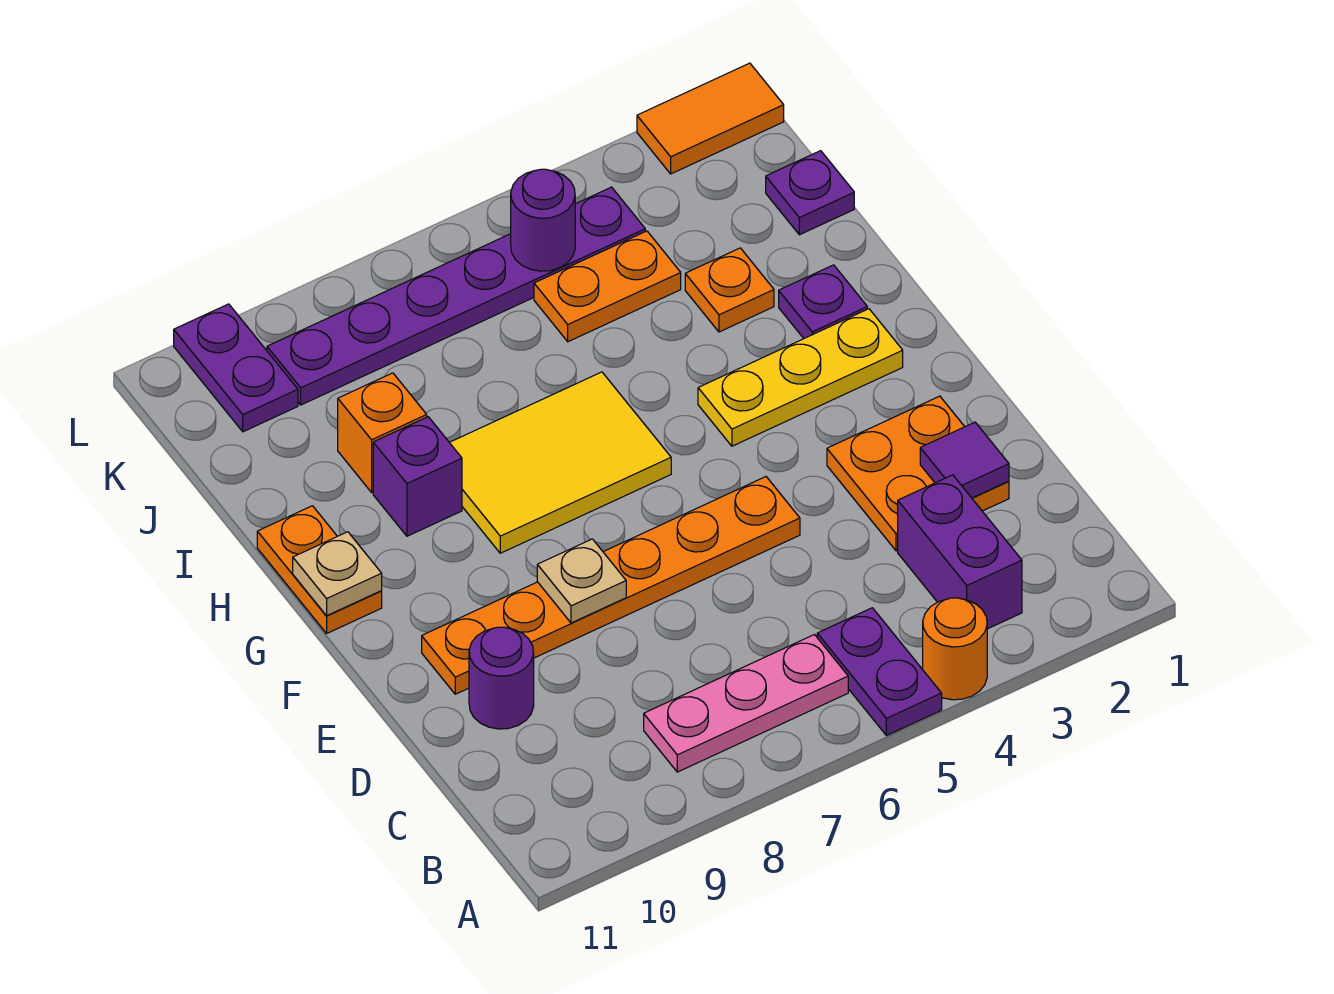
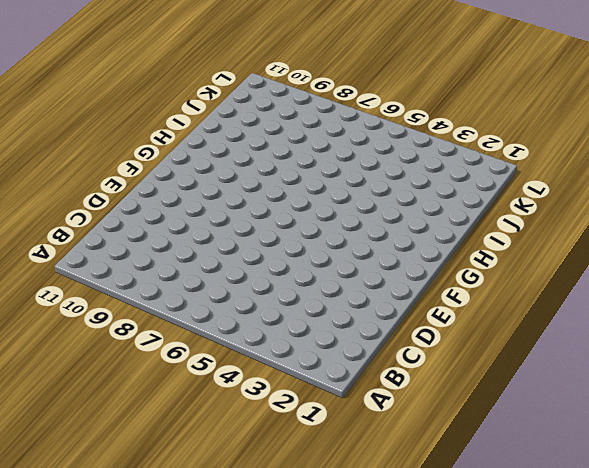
none -> orange round brick A4 level 1
none -> purple plate A5:B5 level 1
none -> purple brick B3:C3 level 1

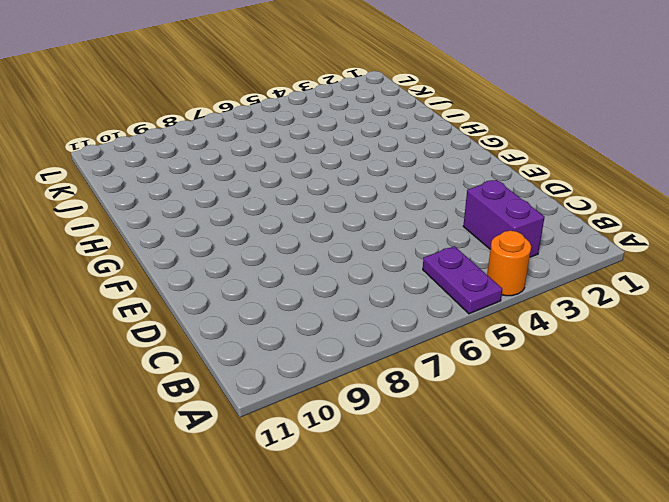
none -> pink plate B6:B8 level 1
none -> orange plate D2:E3 level 1
none -> purple round brick D10 level 1

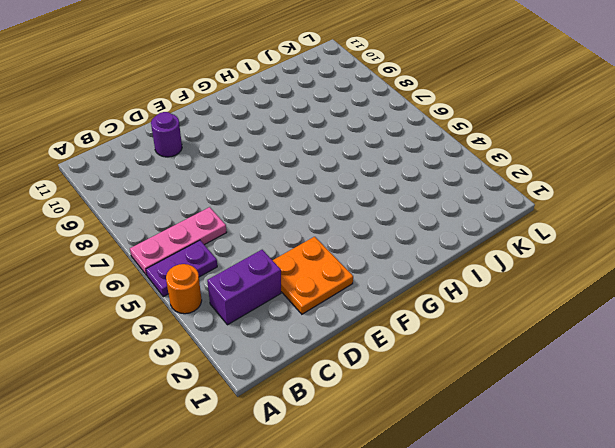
pink plate A6:C6 level 1 -> pink plate B6:B8 level 1
none -> orange plate E5:E10 level 1
none -> yellow plate G2:G4 level 1
none -> yellow tile G6:H8 level 1

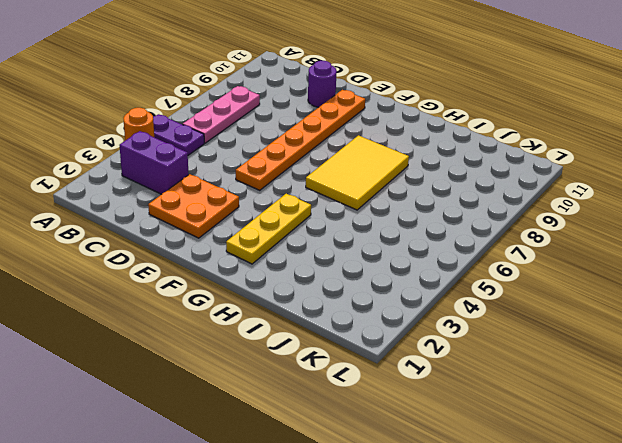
none -> orange plate G11:H11 level 1
none -> purple plate H2 level 1
none -> purple brick H9 level 1

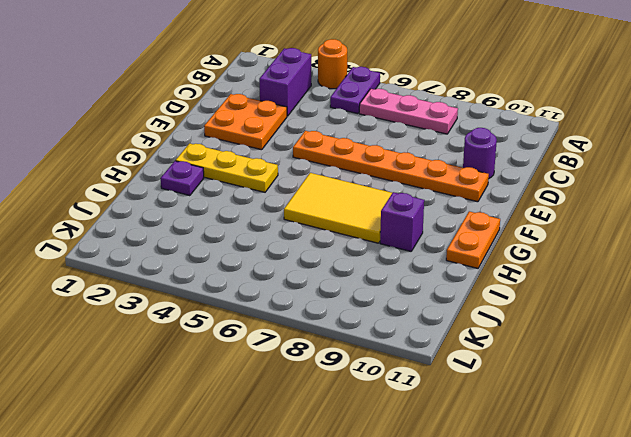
none -> orange plate I3 level 1
none -> orange brick I9 level 1
none -> purple plate J1 level 1

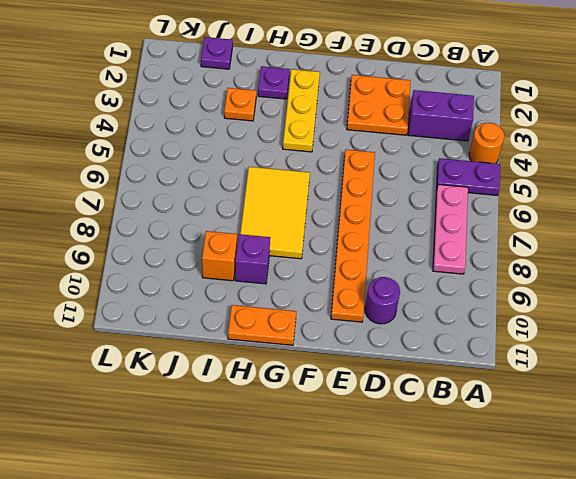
none -> orange plate J4:J5 level 1
none -> purple plate K4:K9 level 1
none -> purple plate K10:L10 level 1

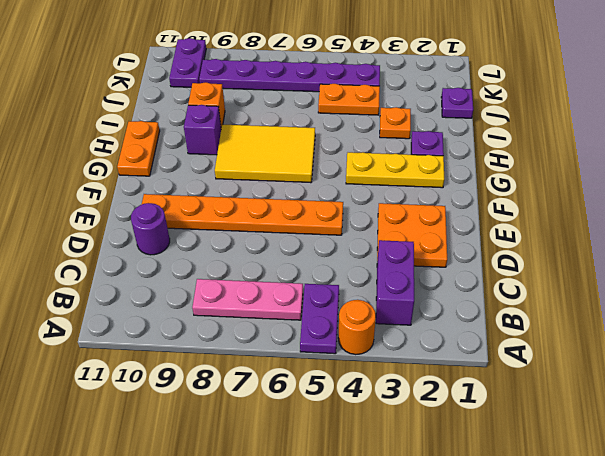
none -> orange tile L1:L2 level 1
none -> purple tile D2 level 2
none -> tan plate E8 level 2

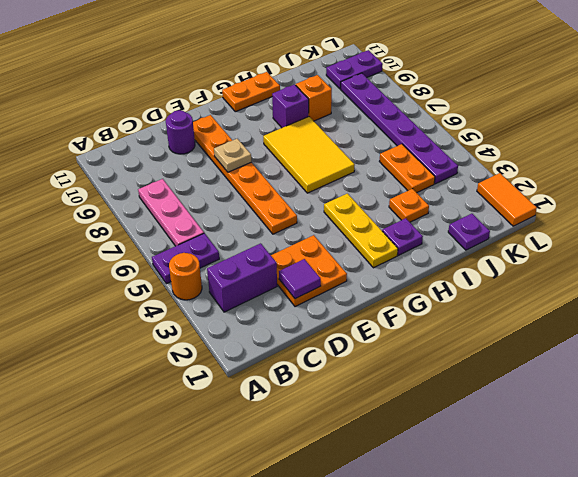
none -> tan plate G11 level 2
none -> purple round brick K5 level 2

